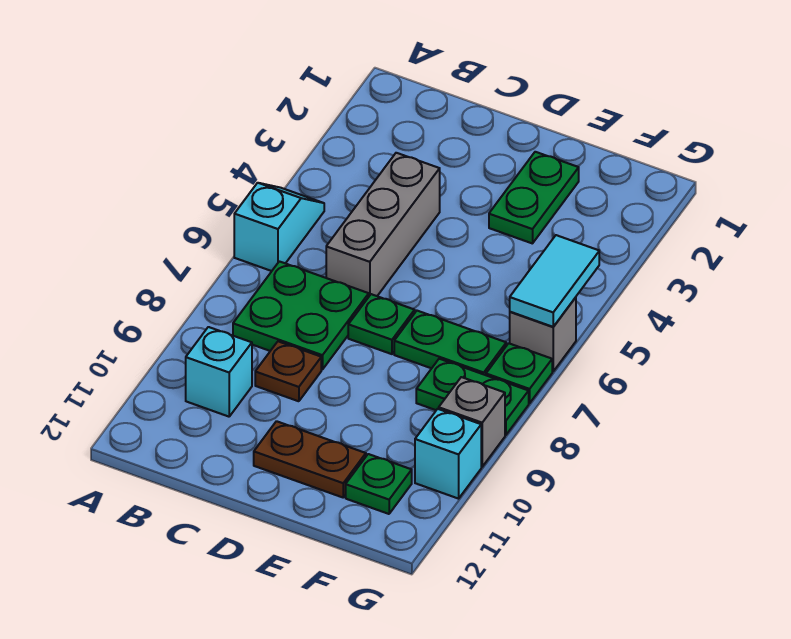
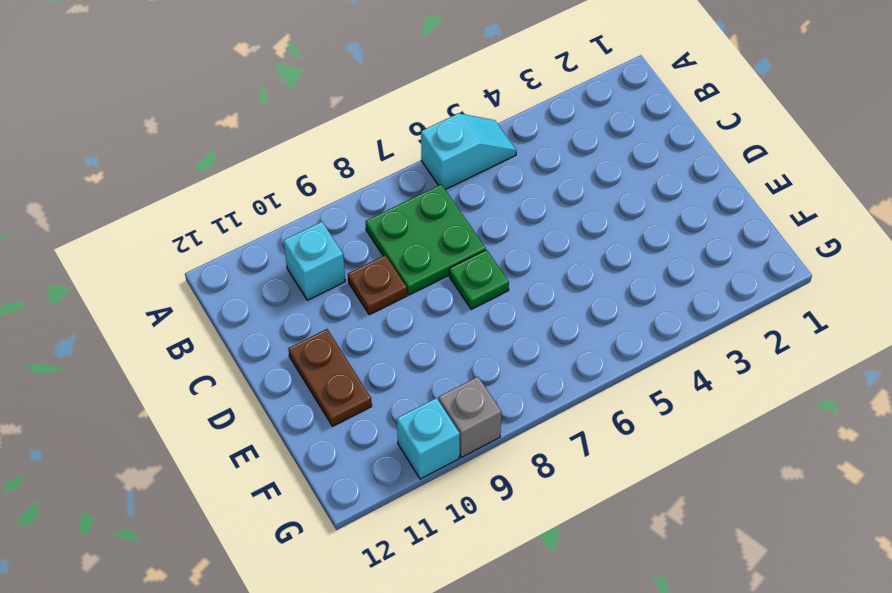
none -> grey brick C4:C6 level 1
none -> green plate E2:E3 level 1
none -> green plate E7:F7 level 1

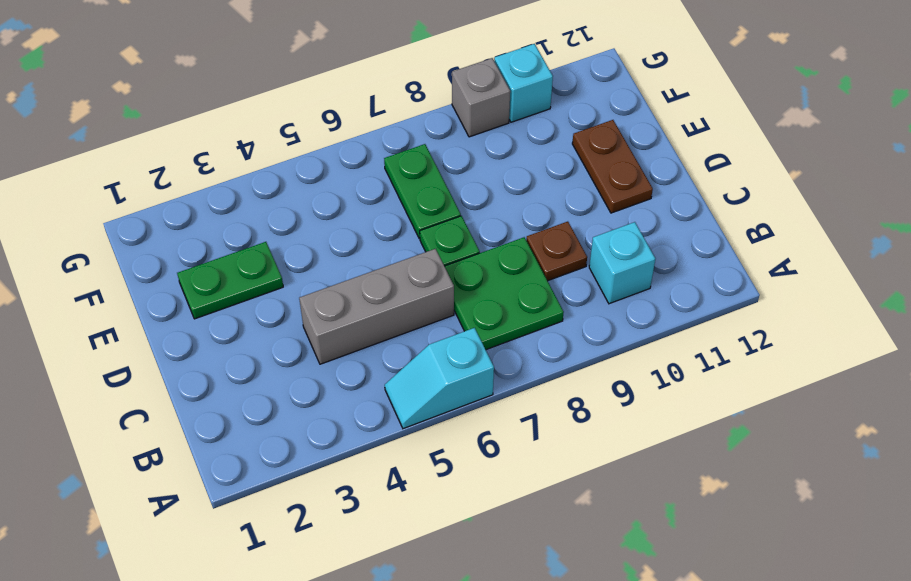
none -> green plate F8:G8 level 1
none -> green plate F11 level 1
none -> grey brick G6 level 1

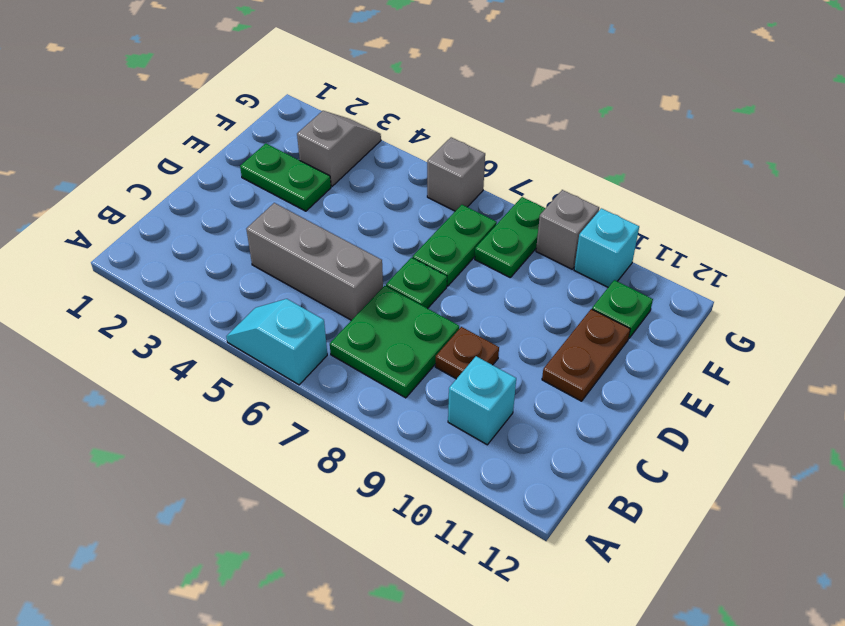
grey slope F3:G3 level 1 top F -> none
none -> green plate G7 level 1
none -> cyan tile G5:G6 level 2

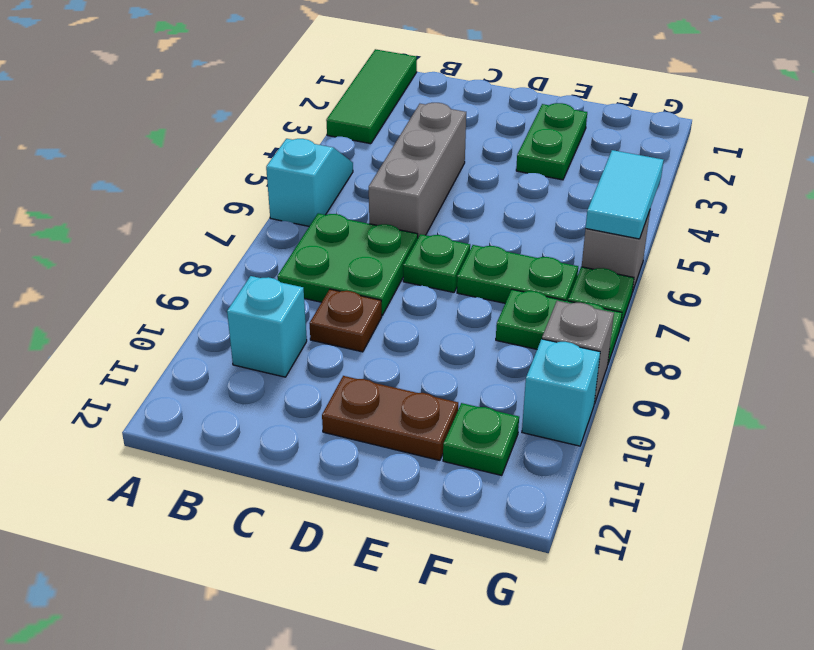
green tile A1:A3 level 1 -> none

